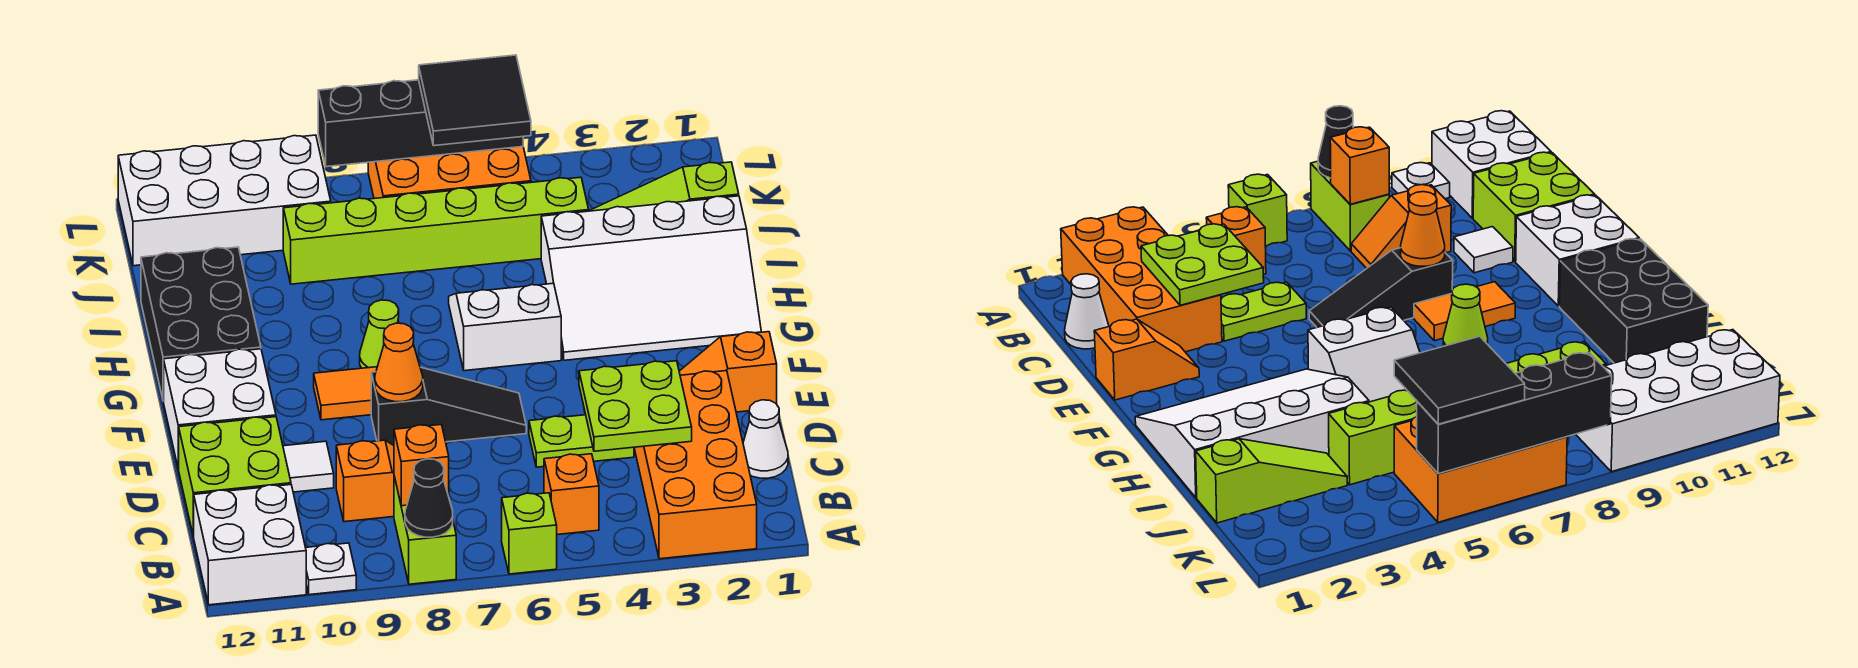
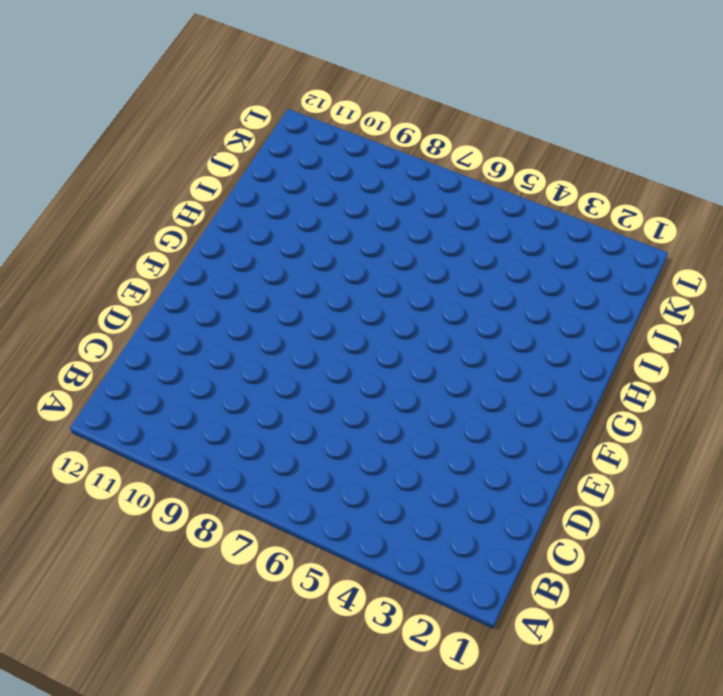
none -> orange brick A2:D3 level 1
none -> lime brick A6 level 1
none -> lime brick A8:B8 level 1

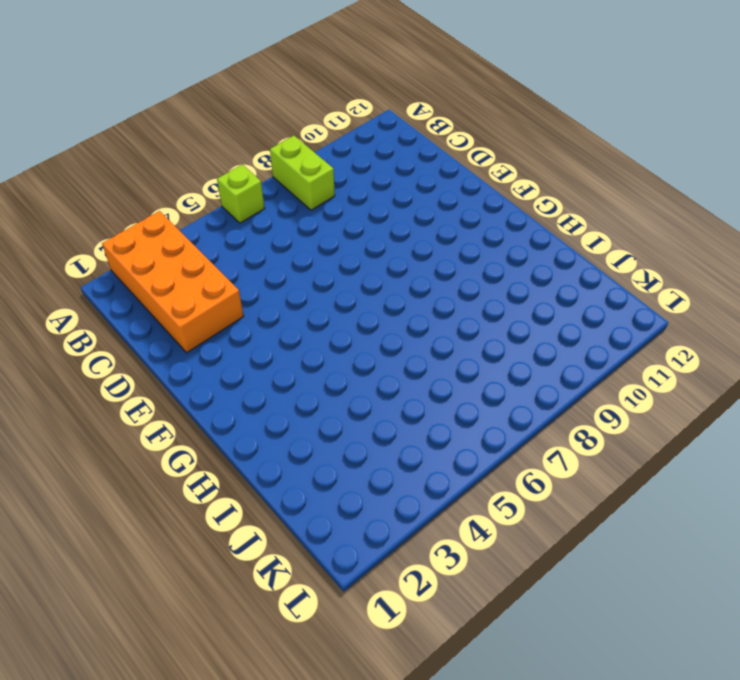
none -> white plate A10 level 1
none -> white brick A11:B12 level 1
none -> orange brick B5 level 1

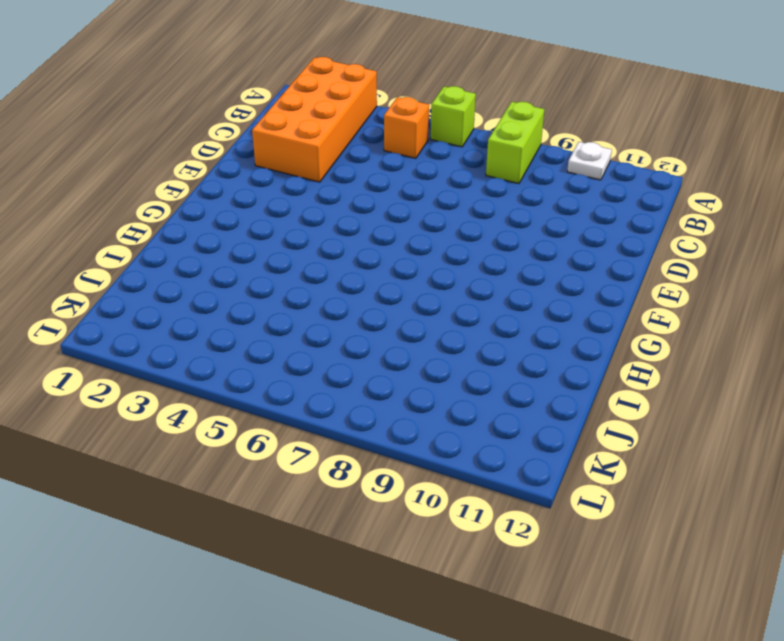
none -> white brick A11:B12 level 1
none -> white cone C1 level 1
none -> orange slope C8:C9 level 1 top 9

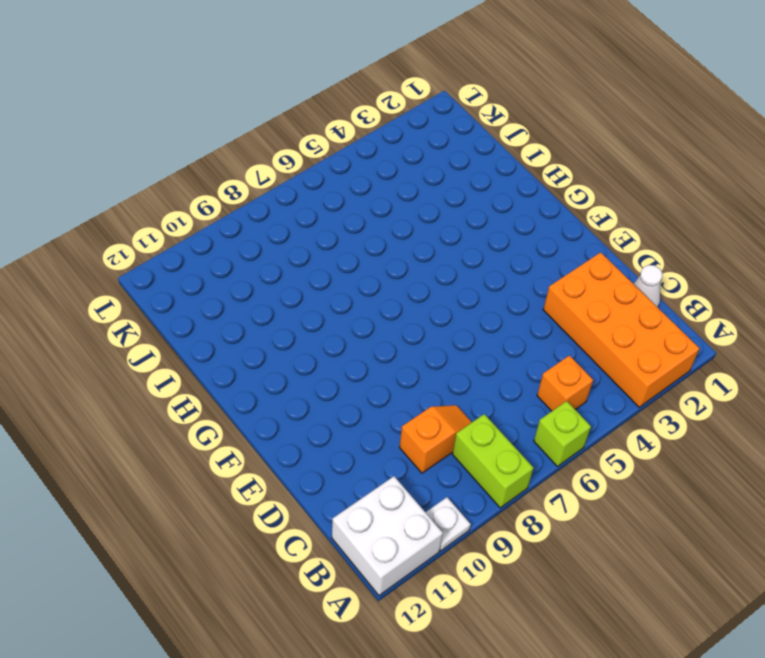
none -> lime brick C11:D12 level 1
none -> lime plate D4:D5 level 1
none -> white tile D10 level 1

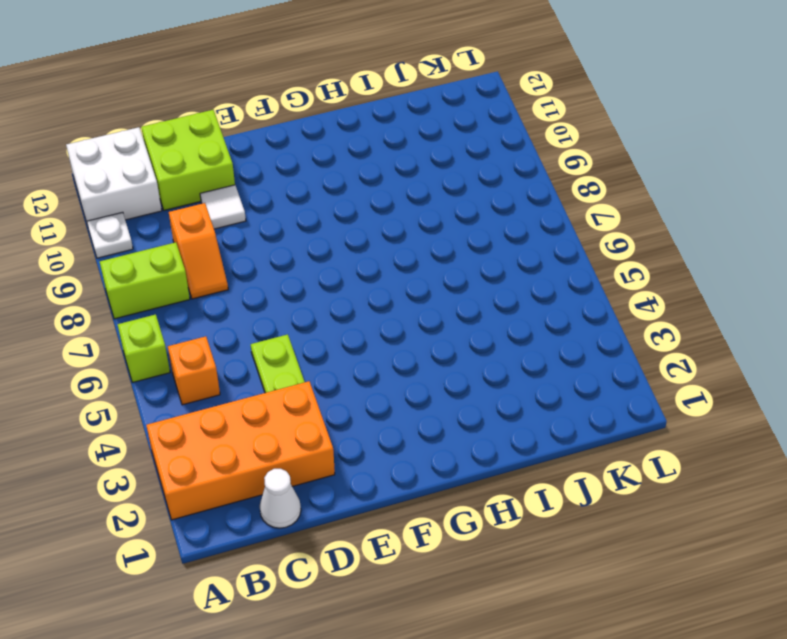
none -> orange slope E1:E2 level 1 top 1
none -> black slope E6:E8 level 1 top 8
none -> white brick E11:F12 level 1

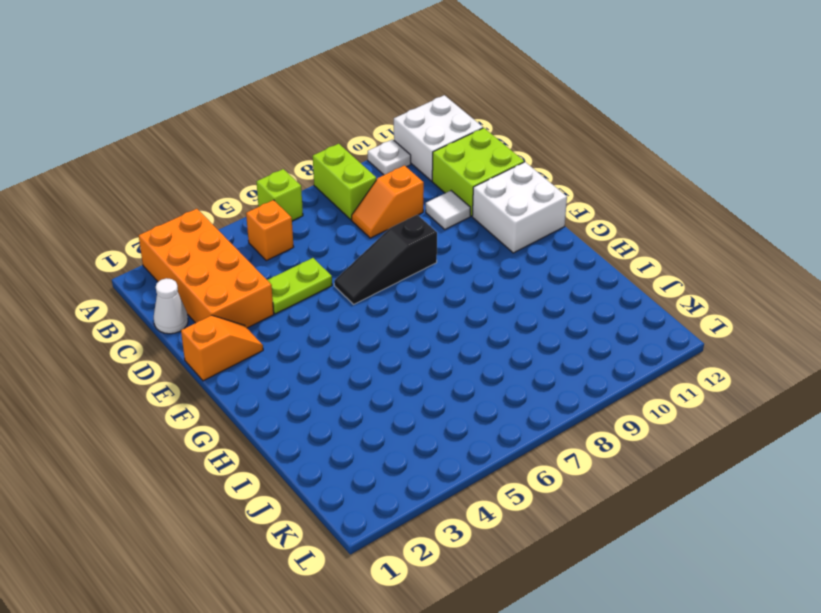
none -> orange tile F8:F9 level 1
none -> white slope G1:I4 level 1 top I
none -> white slope G5:H6 level 1 top G

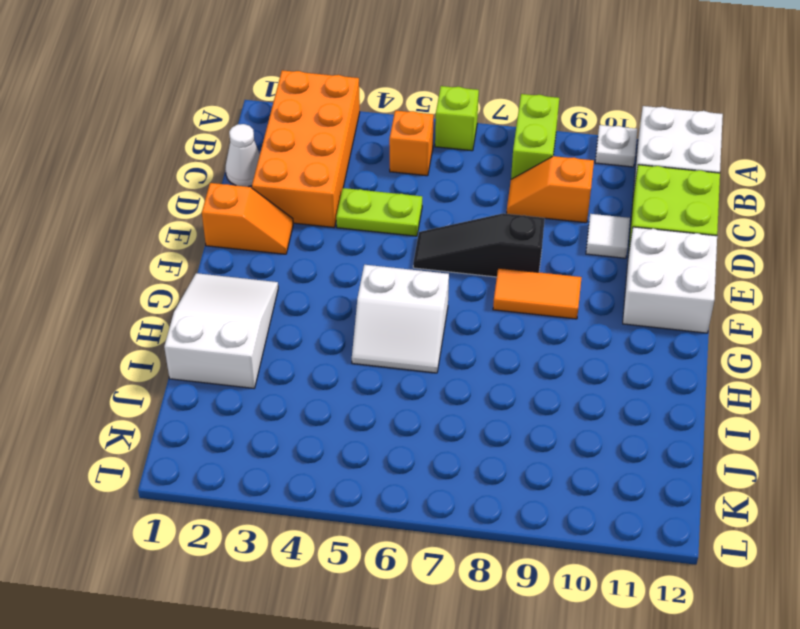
white slope G1:I2 level 1 top I -> white slope G1:I4 level 1 top I
none -> lime cone G8 level 1
none -> black brick G11:I12 level 1
none -> lime slope J1:J3 level 1 top 1

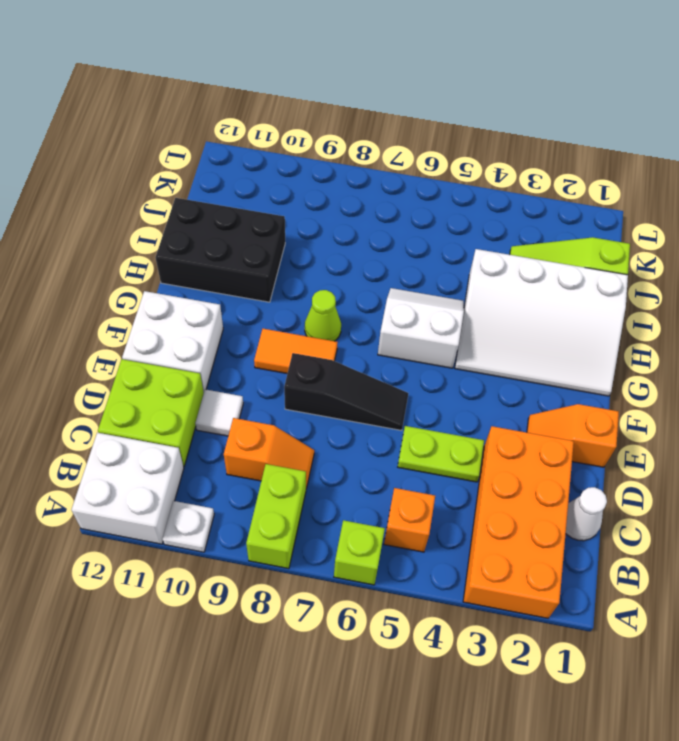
black brick H10:I12 level 1 -> black brick G11:I12 level 1
none -> lime brick J4:J9 level 1
none -> orange brick K5:L7 level 1
none -> white brick K9:L12 level 1

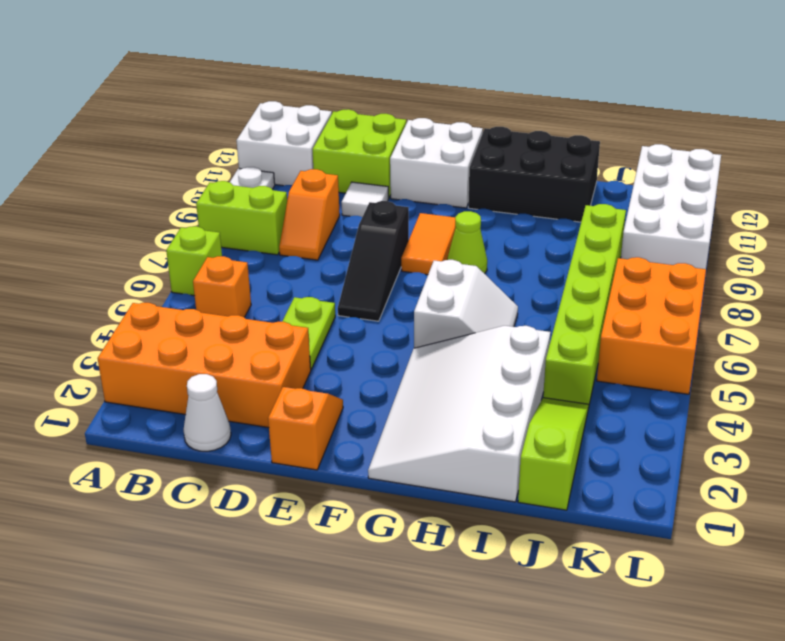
none -> black cone A8 level 2
none -> orange brick B8 level 2
none -> lime plate C3:D4 level 2

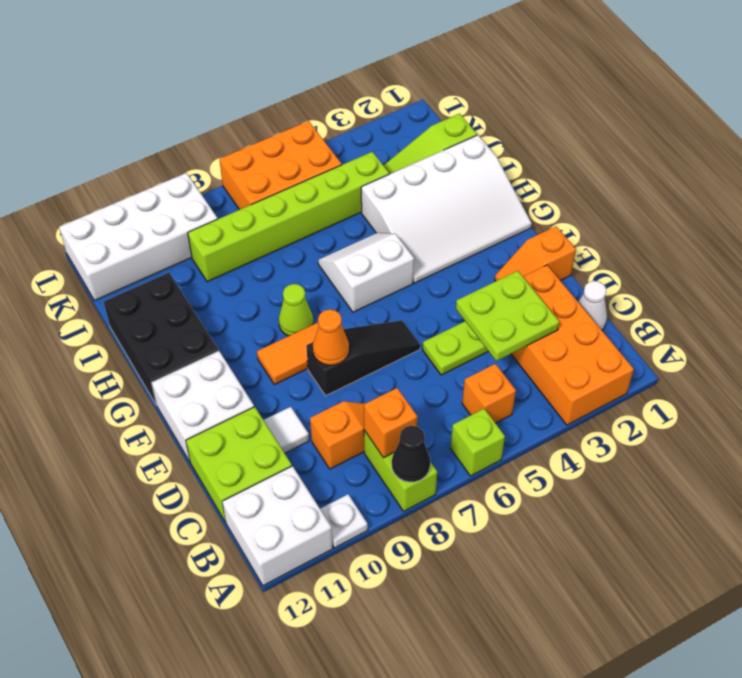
none -> black brick L5:L8 level 2
none -> black tile K5:L6 level 3

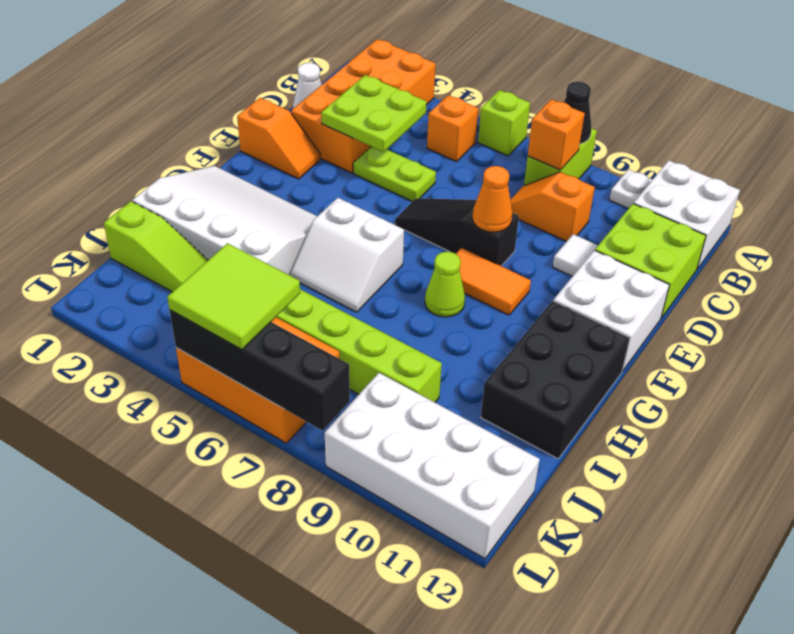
lime tile K5:L6 level 3 -> black tile K5:L6 level 3

